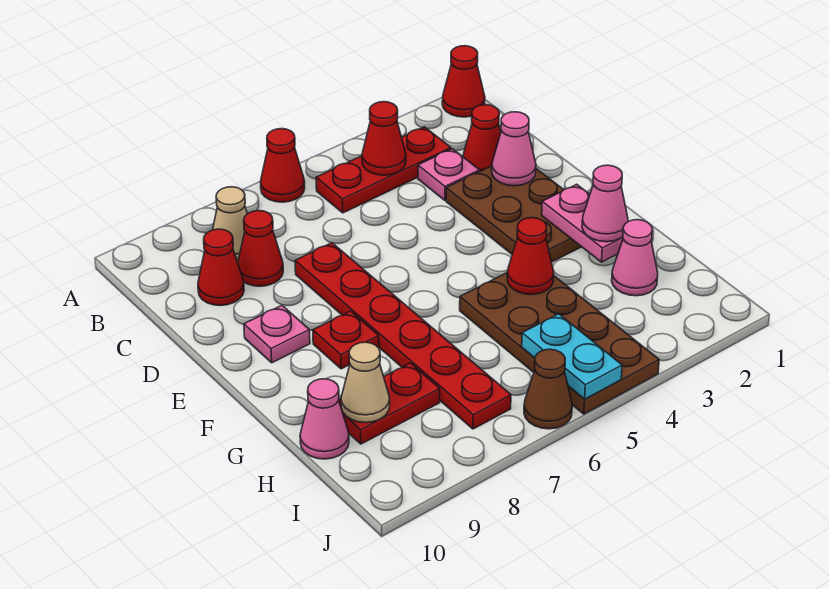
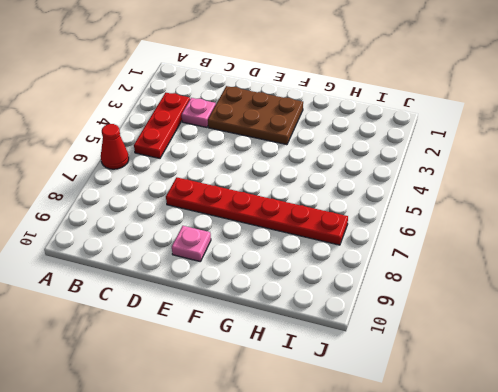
none -> red cone A1 level 1
none -> tan cone B8 level 1
none -> red cone C2 level 1

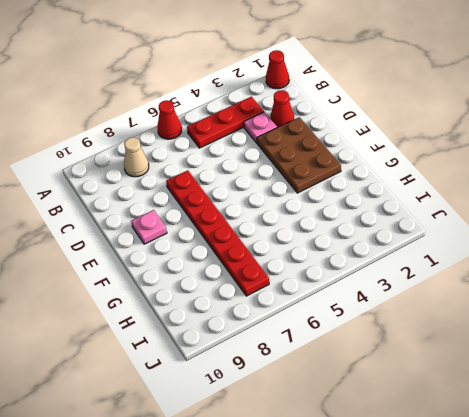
none -> red cone C8 level 1
none -> red cone C9 level 1
none -> red plate F8 level 1

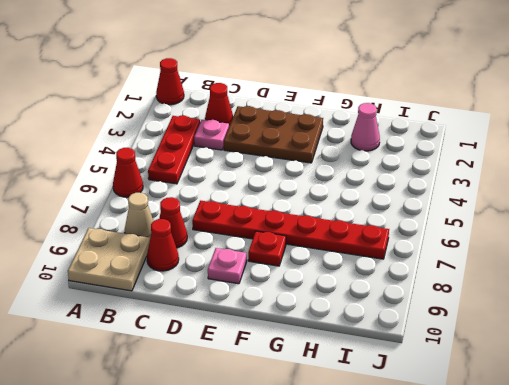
tan plate A9:B10 level 1 -> none
none -> brown plate G4:J5 level 1
none -> red plate H8:H9 level 1
none -> pink cone H10 level 1

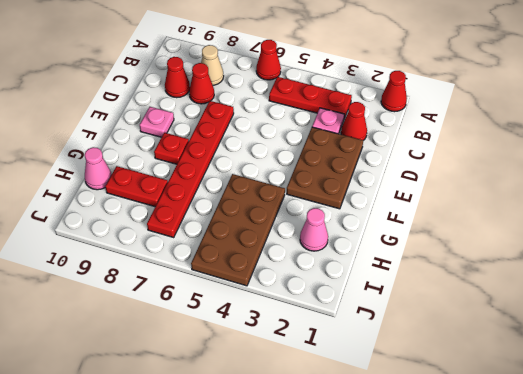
none -> brown cone J6 level 1
none -> red cone B4 level 2
none -> pink cone D2 level 2

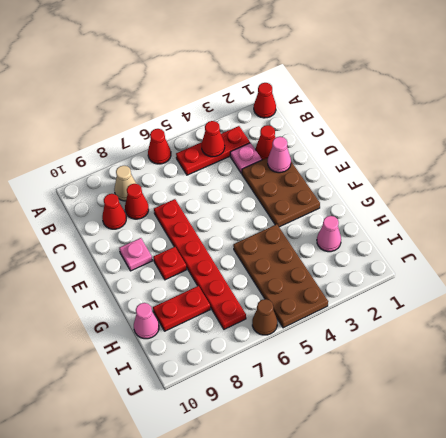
none -> pink plate F2:G2 level 2
none -> red cone G4 level 2
none -> tan cone H9 level 2

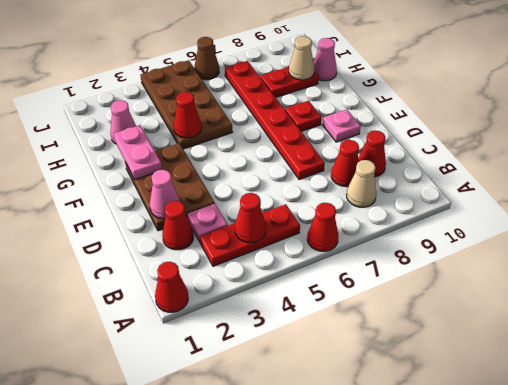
none -> cyan plate I5:J5 level 2
none -> pink cone G2 level 3

